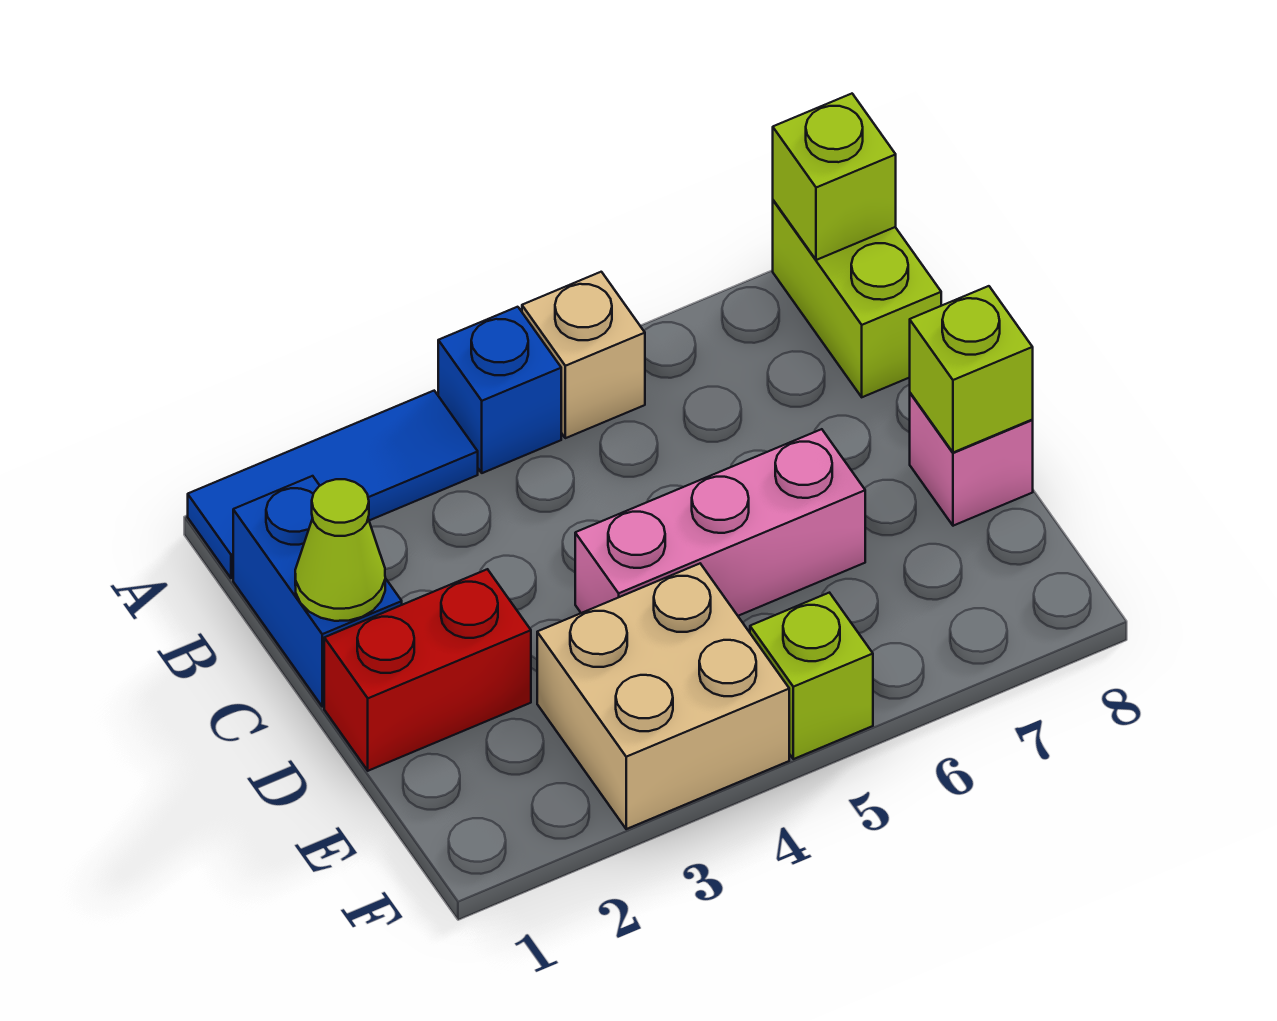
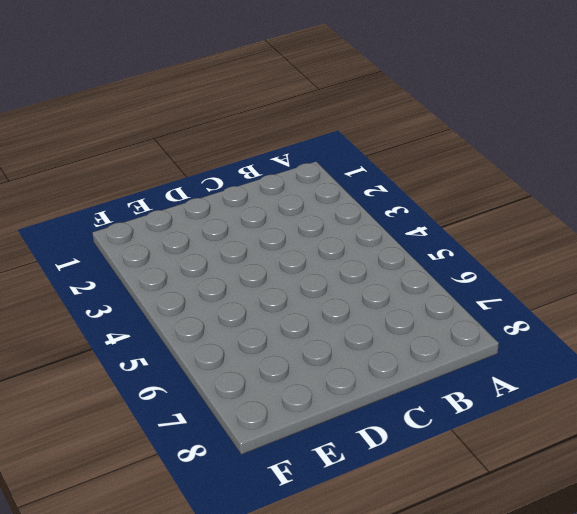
none -> blue tile A1:A3 level 1
none -> blue brick A4 level 1
none -> tan brick A5 level 1

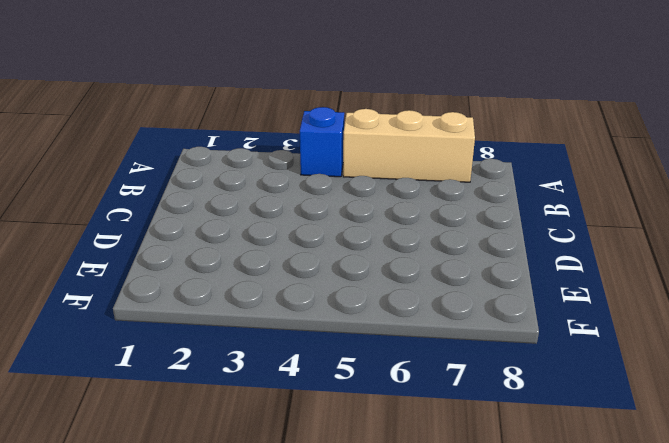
tan brick A5:A7 level 1 -> tan brick A5 level 1
none -> blue tile A1:A3 level 1
none -> lime brick A8:B8 level 1
none -> blue brick B1:C1 level 1

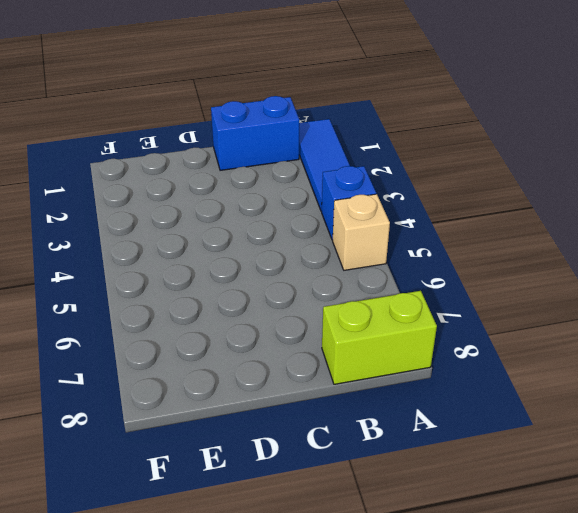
none -> red brick D1:D2 level 1
none -> pink brick D4:D6 level 1
none -> pink brick D8 level 1

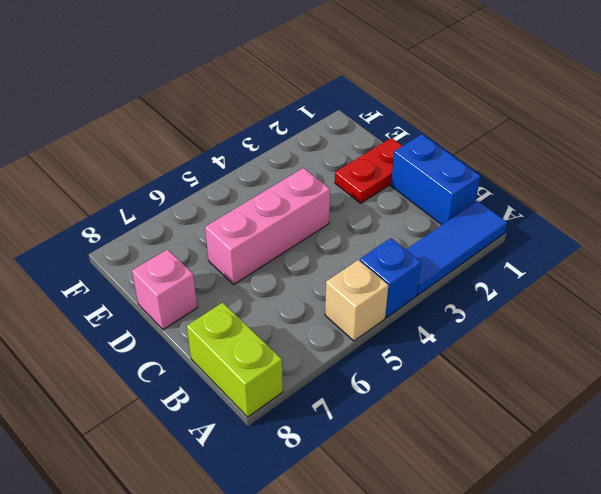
red plate D1:D2 level 1 -> red brick D1:D2 level 1
none -> tan brick E3:F4 level 1
none -> lime brick F5 level 1
none -> lime brick A8 level 2

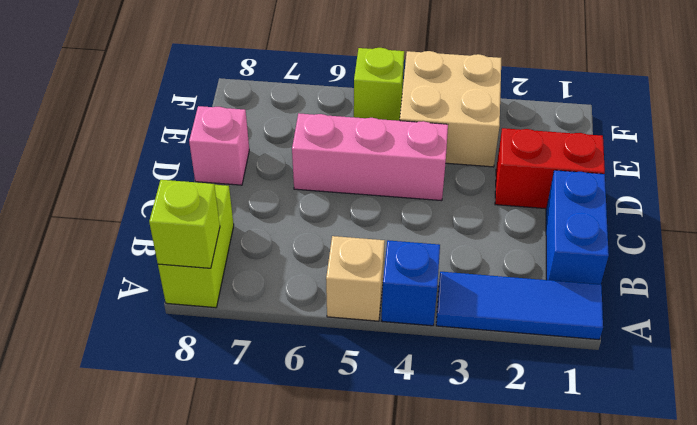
none -> lime cone C1 level 2
none -> lime brick D8 level 2

